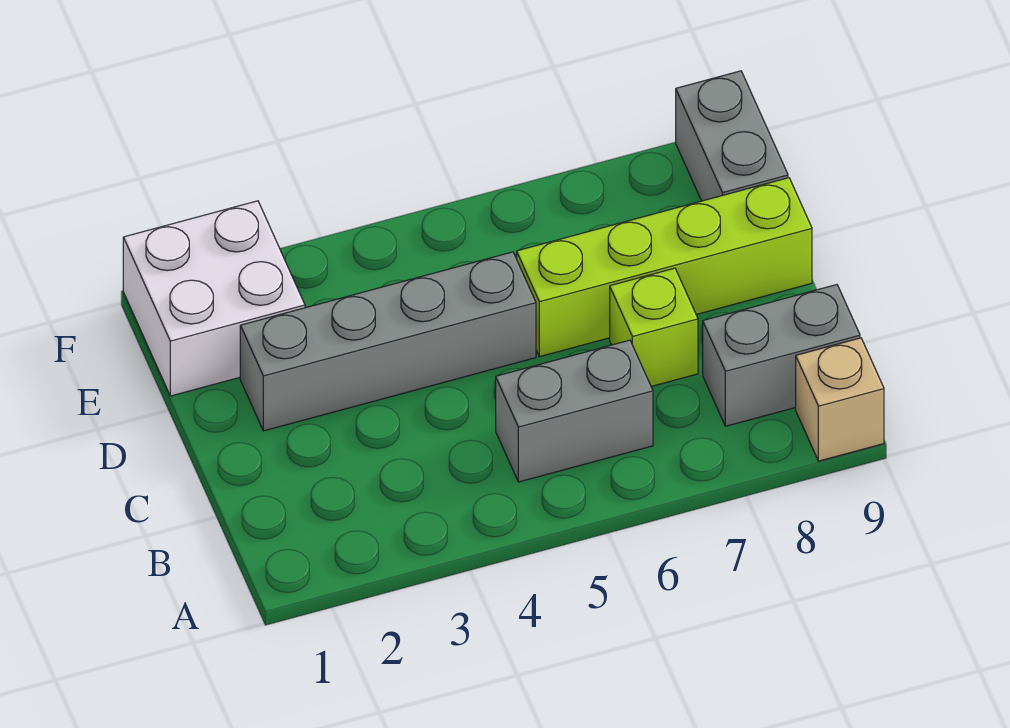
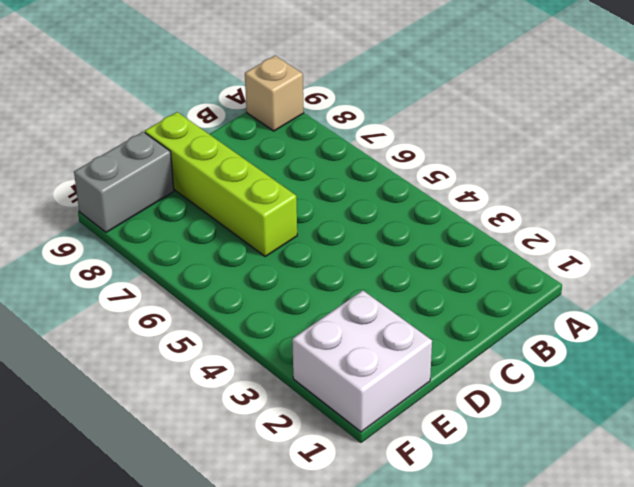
none -> grey brick B5:B6 level 1
none -> grey brick B8:B9 level 1

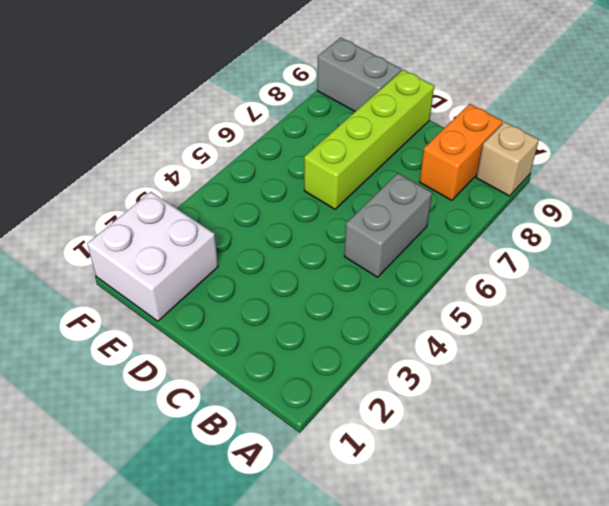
orange brick B8:B9 level 1 -> grey brick B8:B9 level 1
none -> lime brick C7 level 1
none -> grey brick D2:D5 level 1

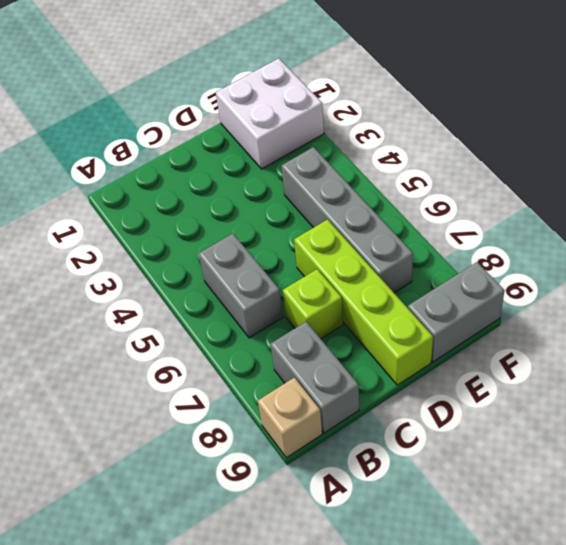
grey brick E4:E7 level 1 -> grey brick D2:D5 level 1

